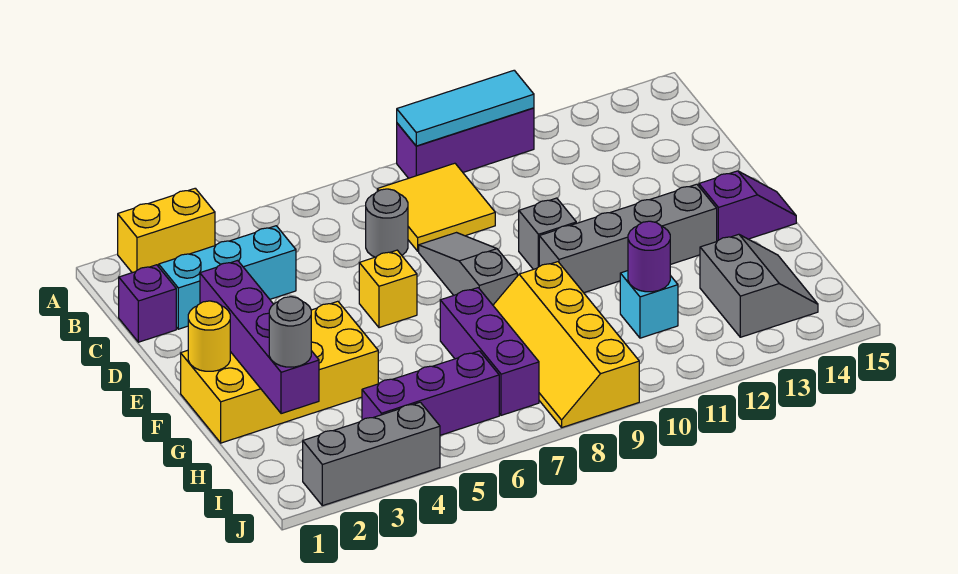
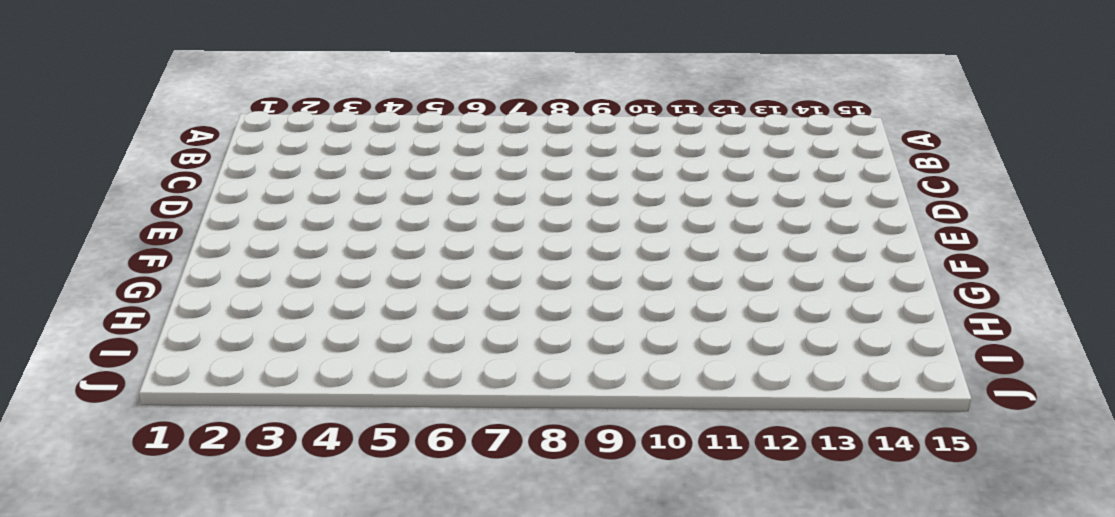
none -> yellow brick A2:A3 level 1
none -> purple brick A9:A11 level 1
none -> yellow tile B8:C9 level 1

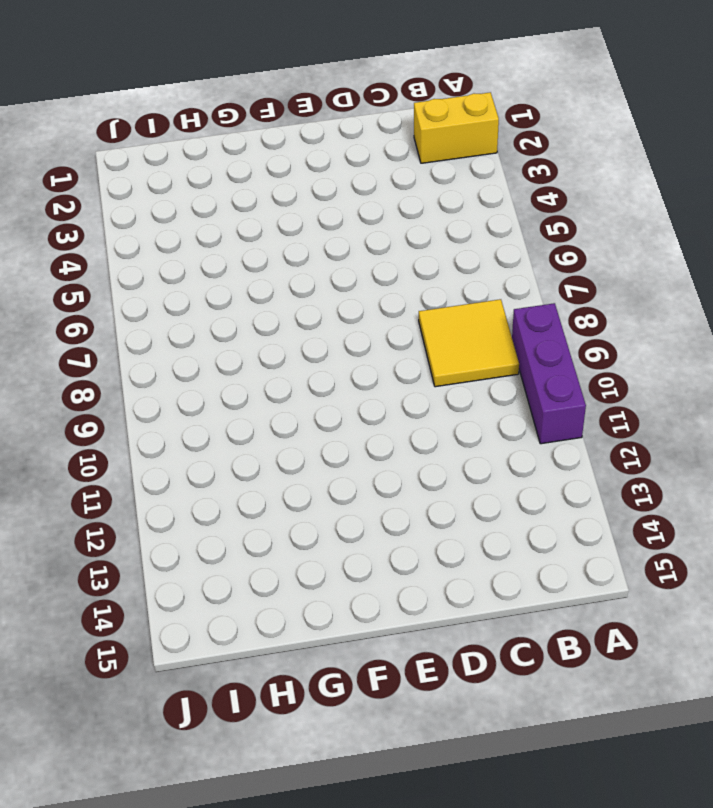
yellow brick A2:B2 level 1 -> yellow brick A2:A3 level 1
none -> purple brick C1 level 1
none -> cyan brick C2:C4 level 1
none -> grey round brick C7 level 1

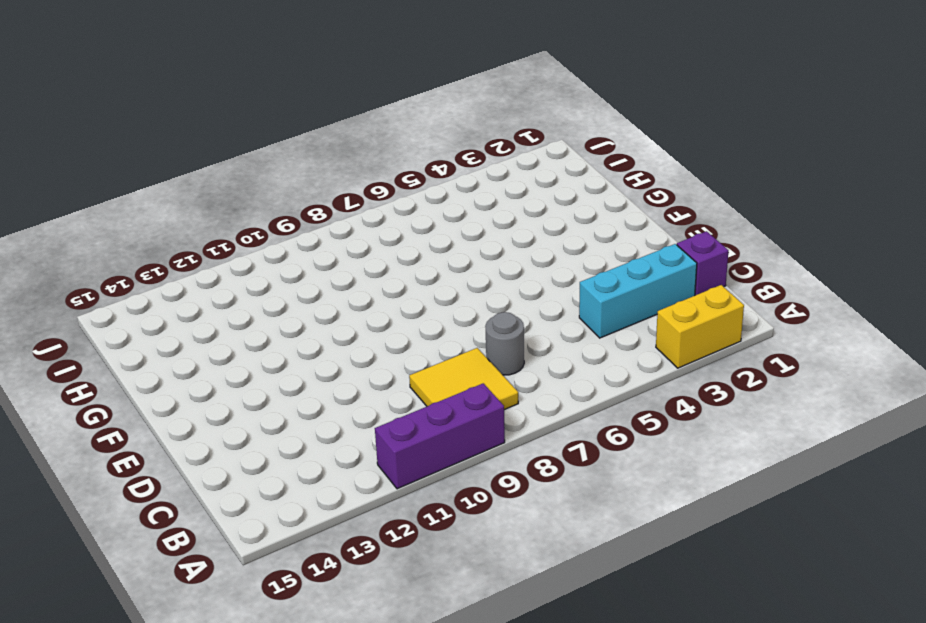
none -> grey slope D8:F8 level 1 top F
none -> yellow brick E6 level 1
none -> grey brick E10 level 1

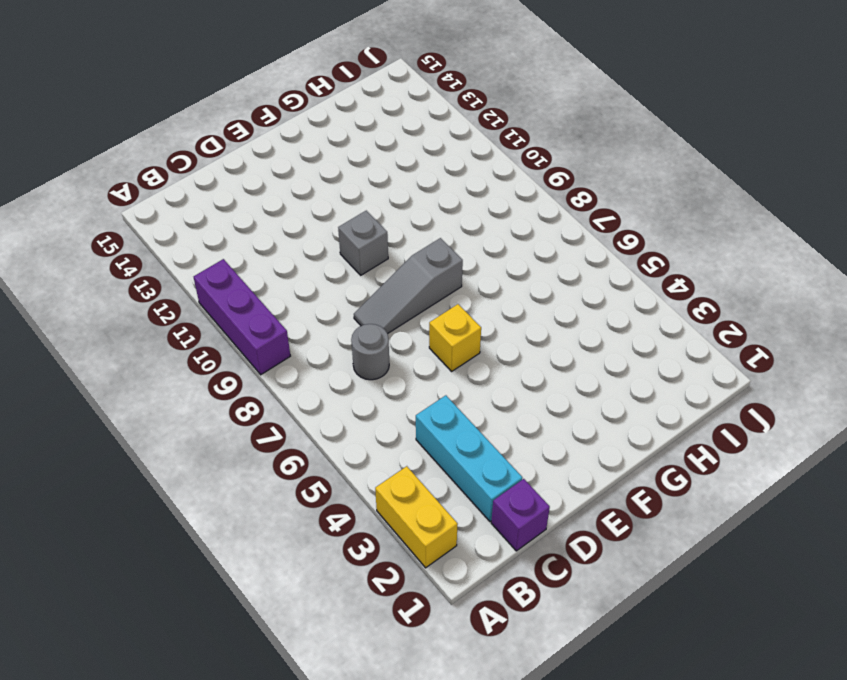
none -> yellow tile B8:C9 level 1
none -> yellow brick F1:G4 level 1
none -> grey brick F10:F13 level 1

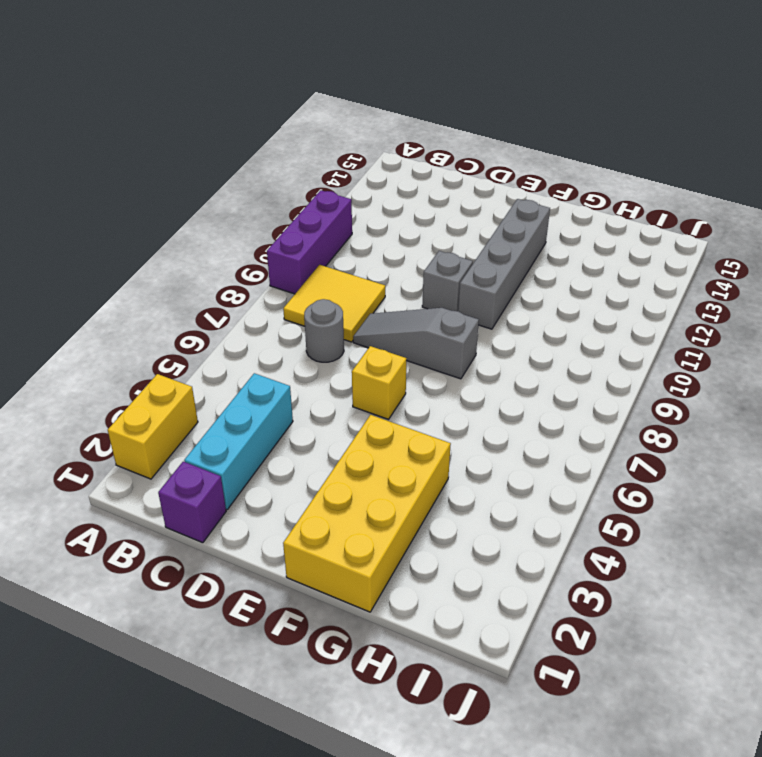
none -> purple slope F14:F15 level 1 top 14
none -> purple brick G7:I7 level 1
none -> yellow slope G8:J9 level 1 top 9

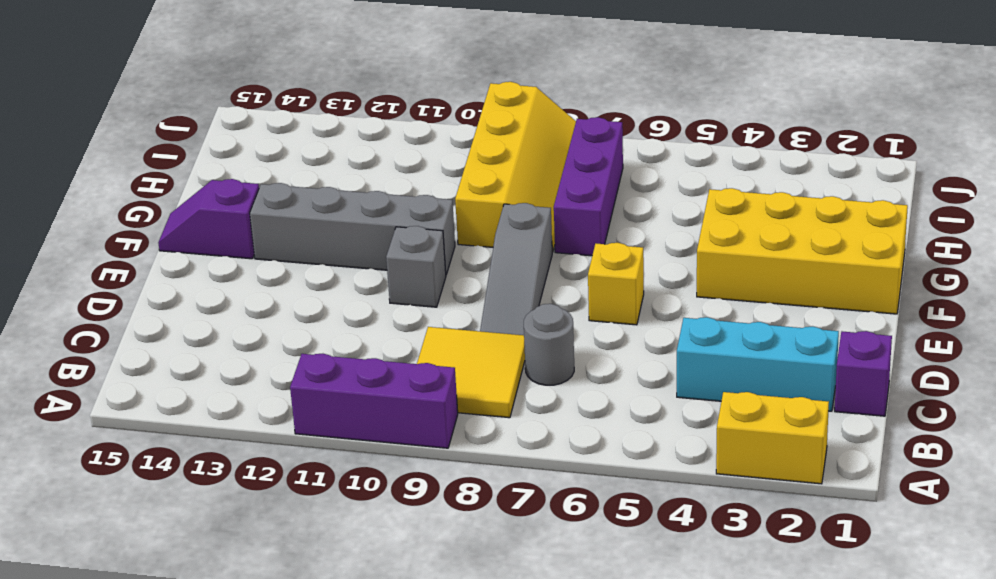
none -> cyan brick H11 level 1
none -> grey slope H13:I14 level 1 top 13
none -> purple brick I4:I6 level 1

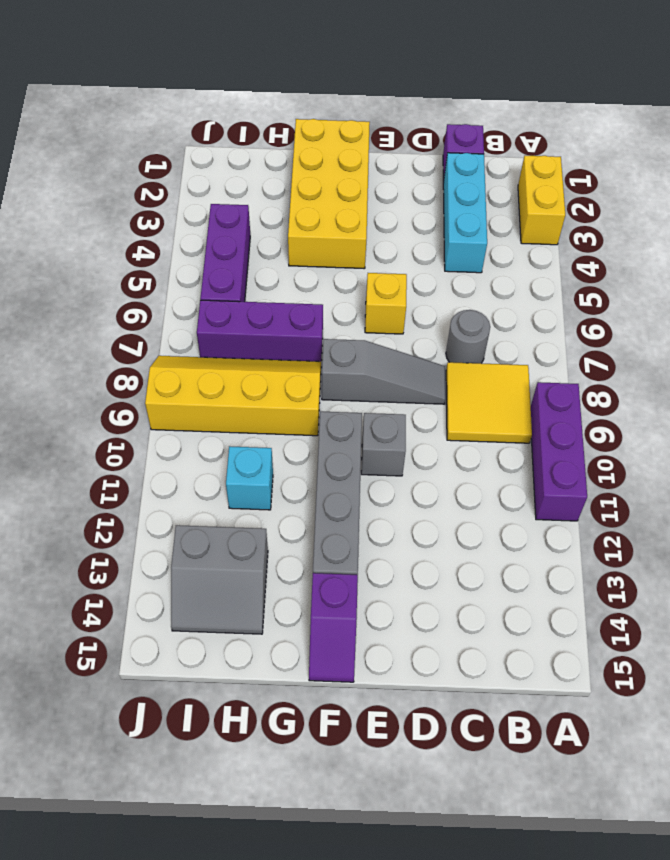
none -> grey brick J2:J4 level 1
none -> cyan tile A9:A11 level 2
none -> purple brick E2:H2 level 2

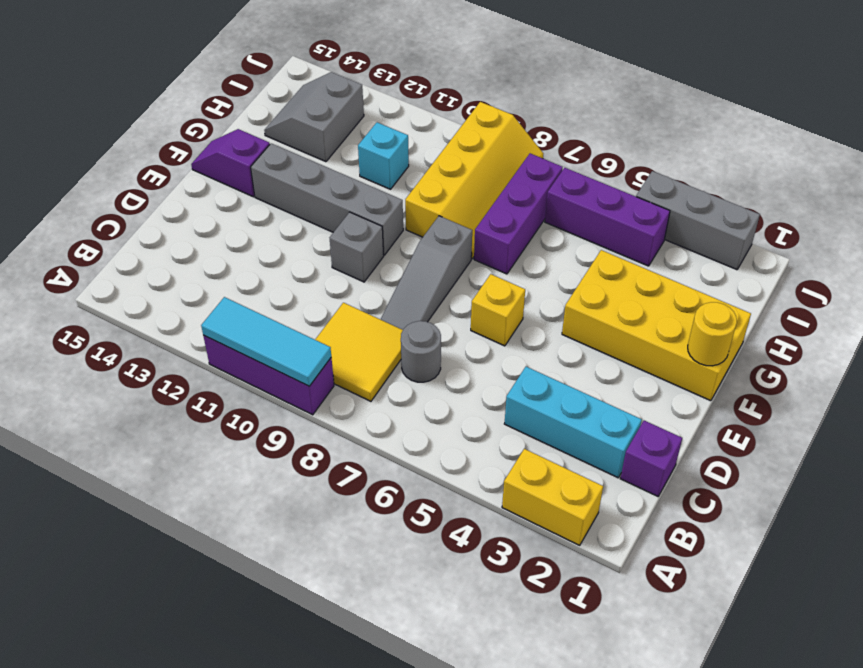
none -> purple brick E2:H2 level 2
none -> purple round brick H11 level 2
none -> grey round brick H2 level 3

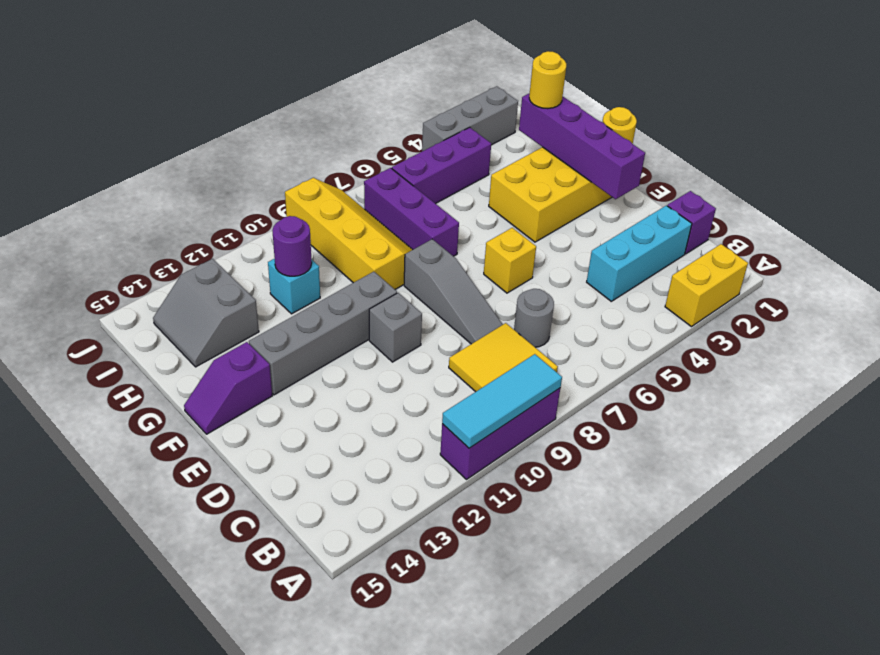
yellow round brick H2 level 3 -> grey round brick H2 level 3

